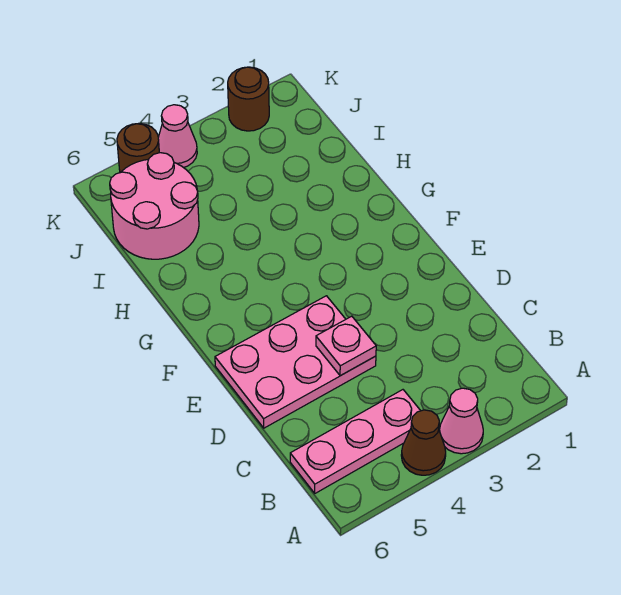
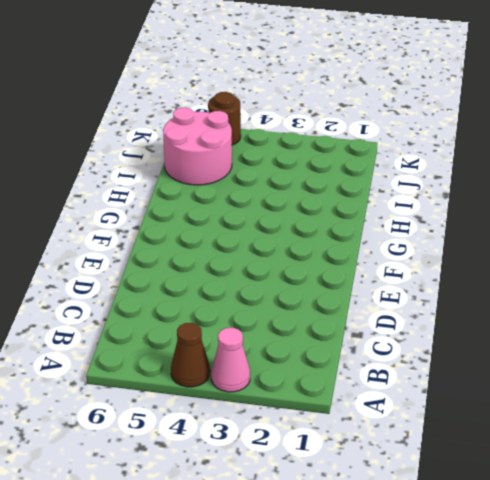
none -> pink plate B4:B6 level 1
none -> pink plate D4:E6 level 1

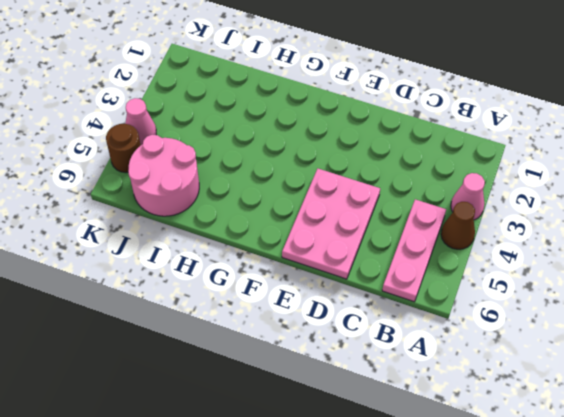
none -> brown round brick K2 level 1
none -> pink plate D4 level 2

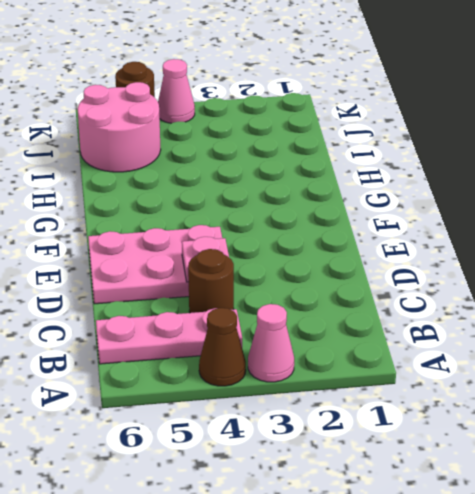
brown round brick C4 level 1 -> brown round brick K2 level 1

